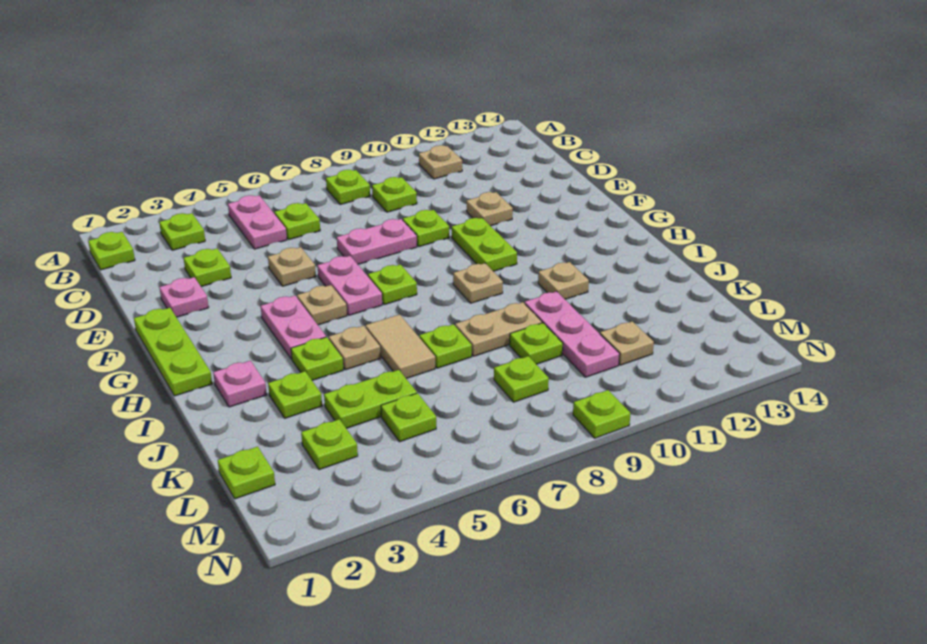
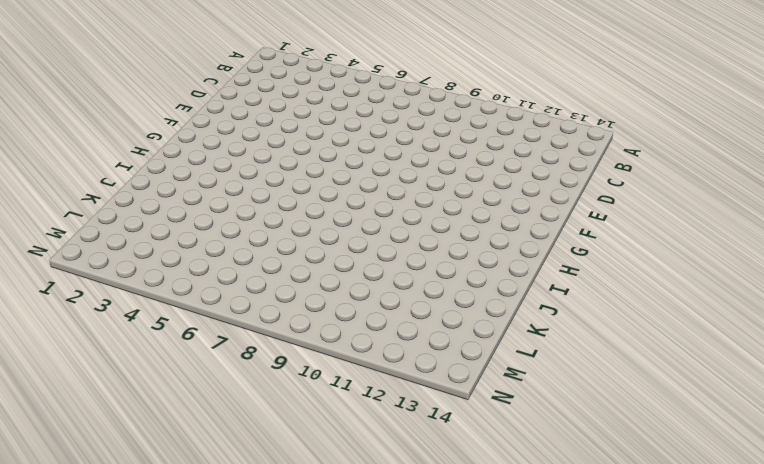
none -> lime plate B1 level 1
none -> lime plate B3 level 1
none -> pink plate B5:C5 level 1
none -> lime plate B8 level 1

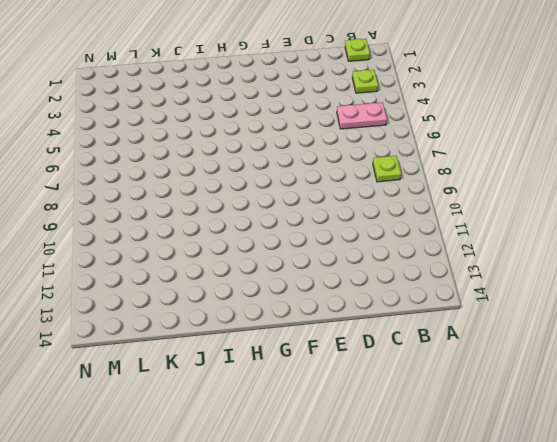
none -> tan plate B11 level 1
none -> lime plate C6 level 1
none -> lime plate C9 level 1
none -> lime plate D3 level 1

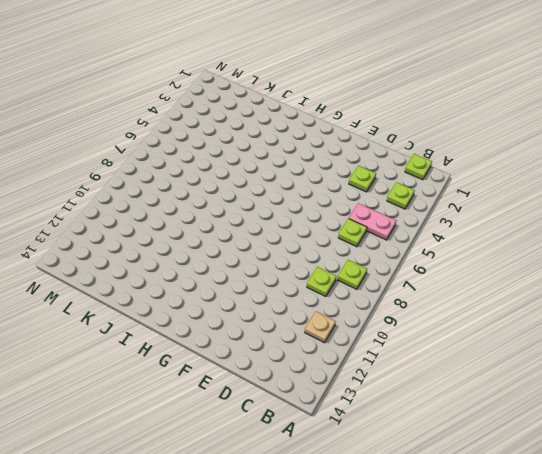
none -> pink plate E2 level 1
none -> tan plate E5 level 1
none -> pink plate E7:E8 level 1
none -> lime plate E9 level 1

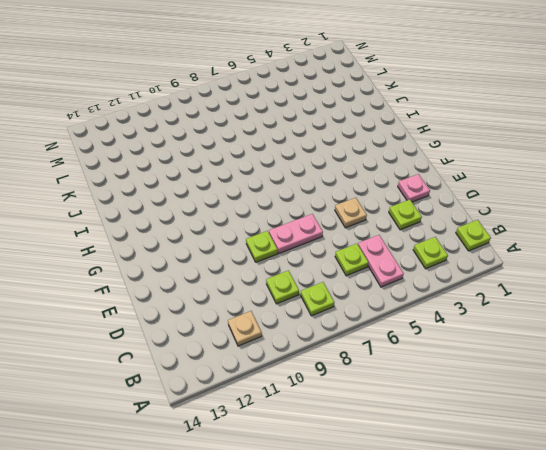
none -> tan plate E11 level 1
none -> lime plate F1:H1 level 1
none -> pink plate F6:G6 level 1
none -> lime plate F10:G10 level 1

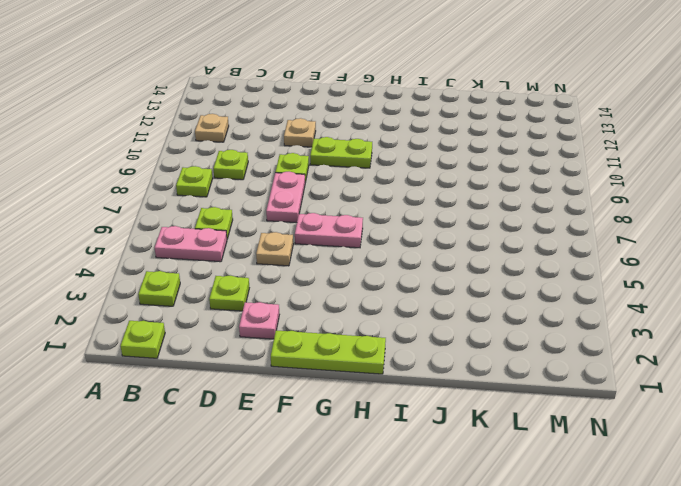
none -> pink plate G4:H4 level 1
none -> tan plate G5 level 1
none -> lime plate G7 level 1
none -> tan plate H9 level 1

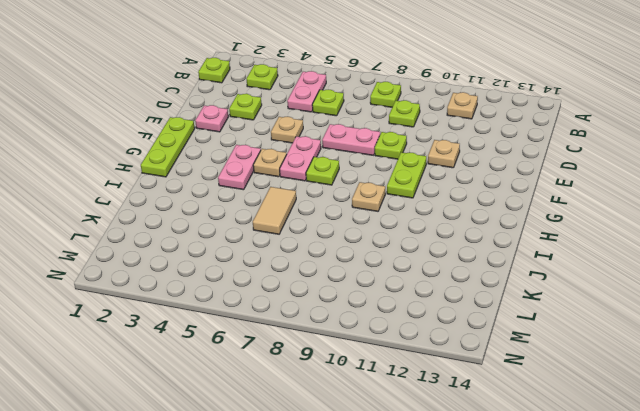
none -> pink plate I2 level 1
none -> lime plate I4 level 1
none -> tan plate I5 level 1
none -> tan plate I11 level 1

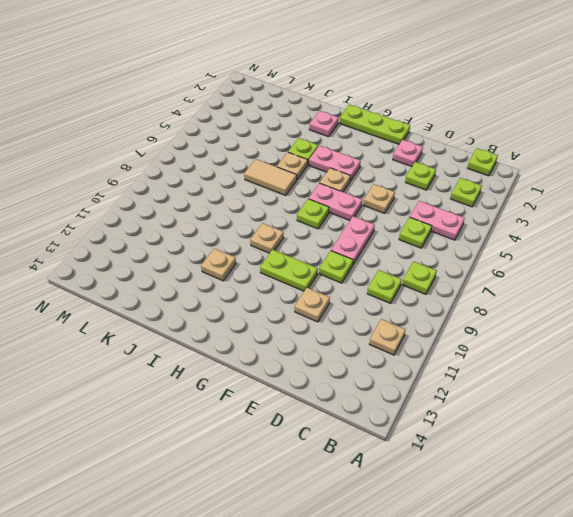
none -> lime plate J3 level 1
none -> lime plate J7 level 1
none -> tan plate J8:J9 level 1
none -> pink plate J10:L10 level 1

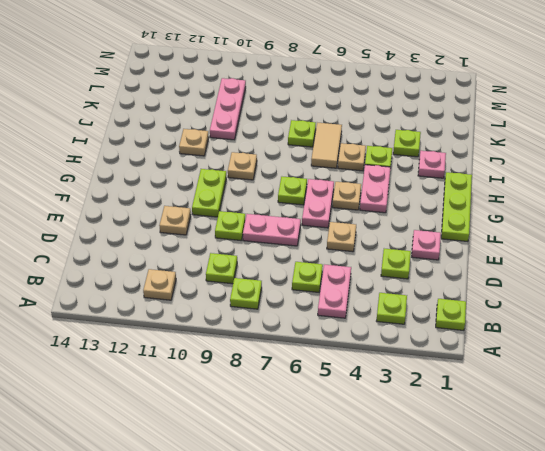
none -> tan plate J8:J9 level 1
none -> lime plate K4:K5 level 1
none -> lime plate K9 level 1
none -> lime plate L1 level 1

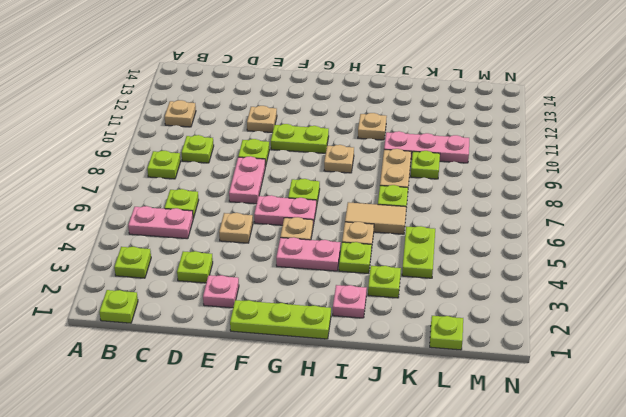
none -> lime plate L3 level 1
none -> lime plate L5 level 1
none -> lime plate L8 level 1
none -> tan plate L11 level 1

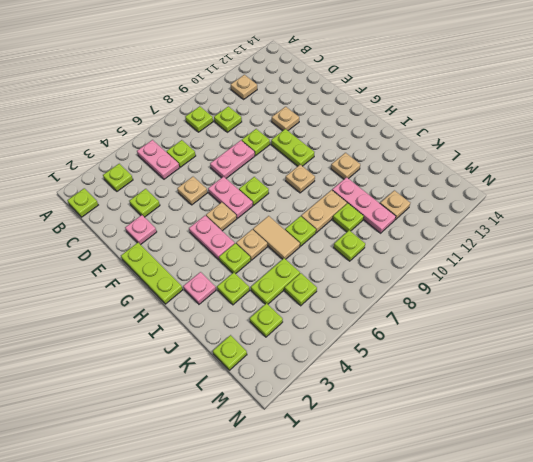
none -> lime plate N9 level 1

